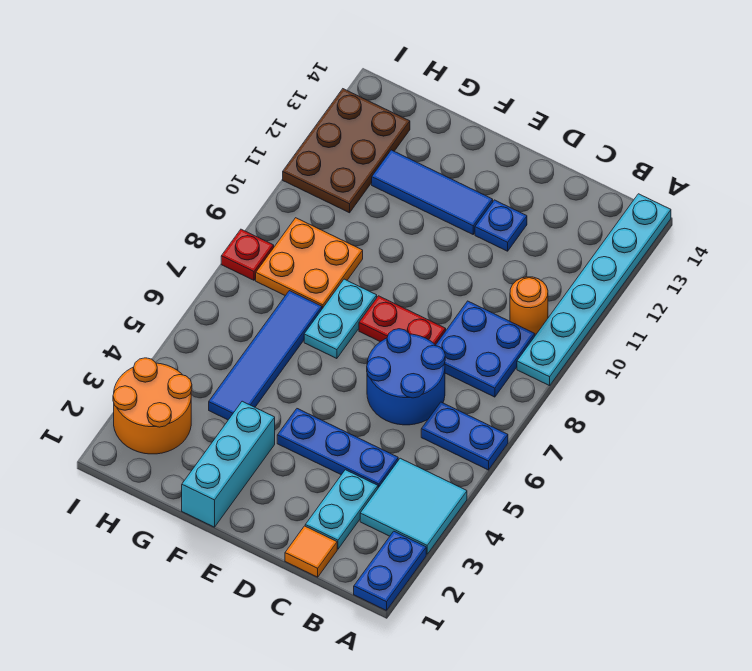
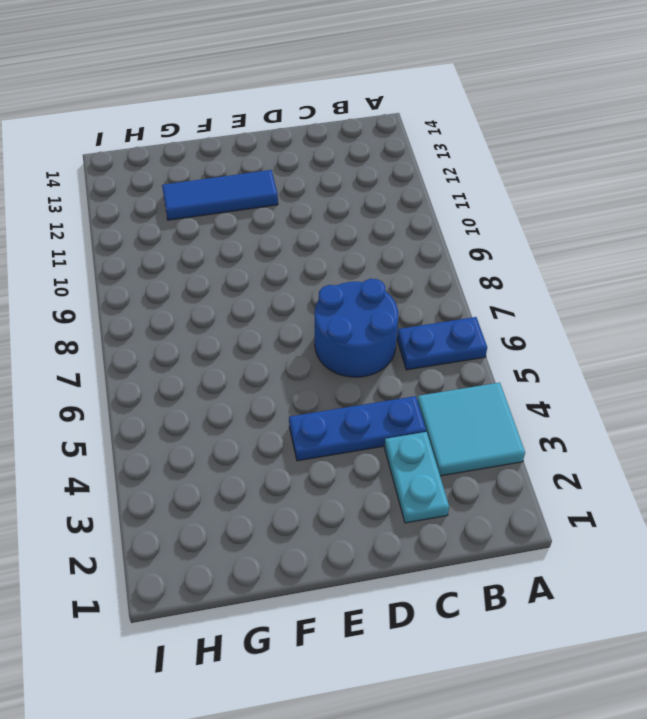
none -> blue plate A1:A2 level 1
none -> cyan plate A9:A14 level 1
none -> blue plate B8:C9 level 1

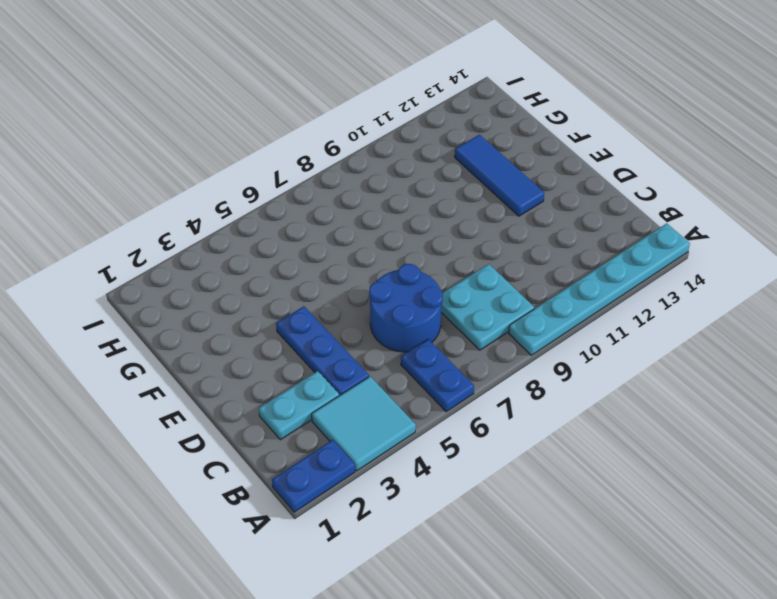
cyan plate B8:C9 level 1 -> blue plate B8:C9 level 1
none -> orange round brick B10 level 1
none -> orange tile C1 level 1
none -> red plate D8:E8 level 1

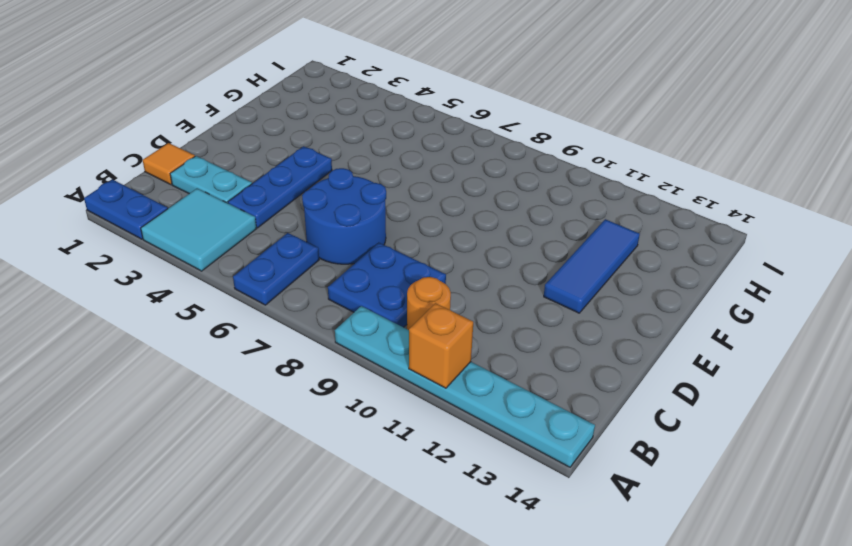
orange brick A11 level 2 -> none
none -> red plate D8:E8 level 1
none -> blue plate D12 level 1
none -> cyan brick F1:F3 level 1

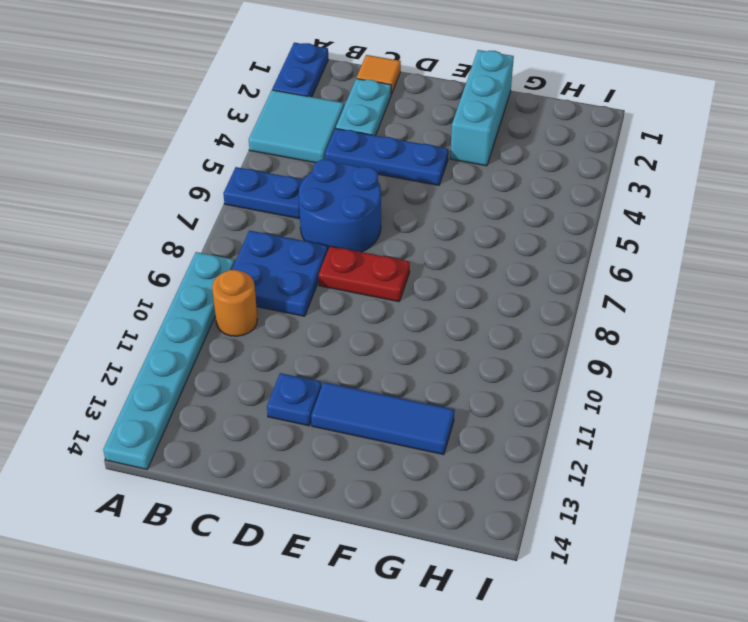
none -> cyan plate F7:F8 level 1
none -> blue tile G4:G7 level 1
none -> orange plate G8:H9 level 1

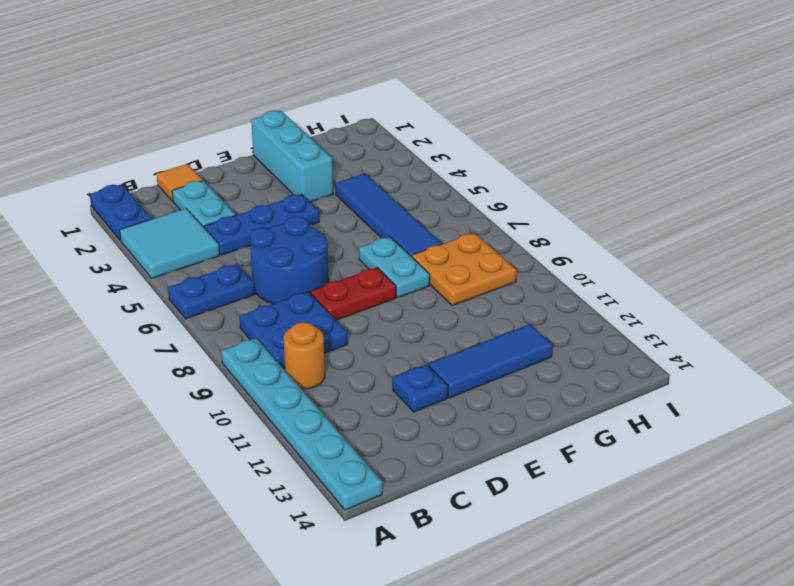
none -> orange round brick H2:I3 level 1
none -> brown plate H11:I13 level 1
none -> red plate I8 level 1

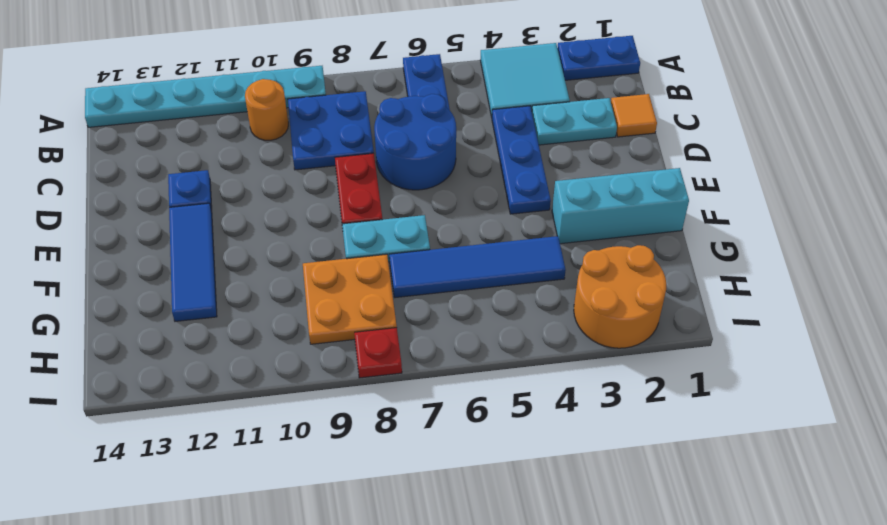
none -> brown plate H11:I13 level 1

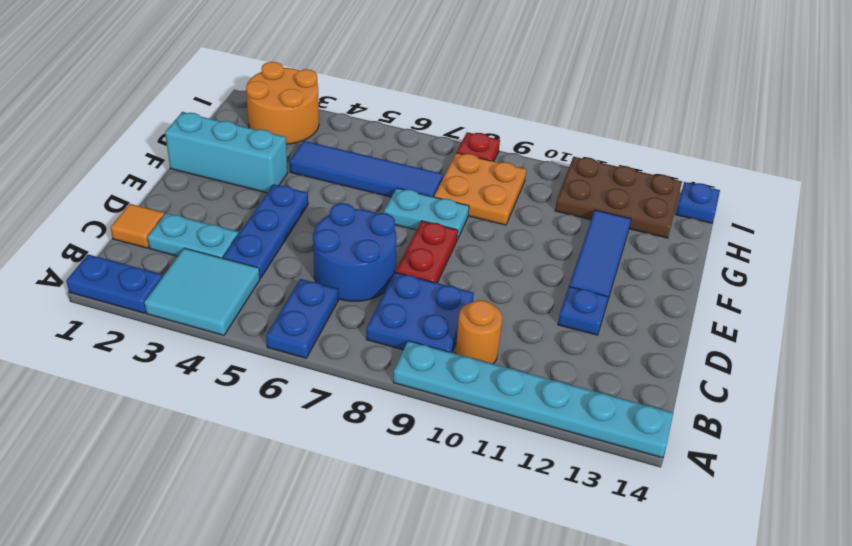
blue plate I14 level 1 -> none

